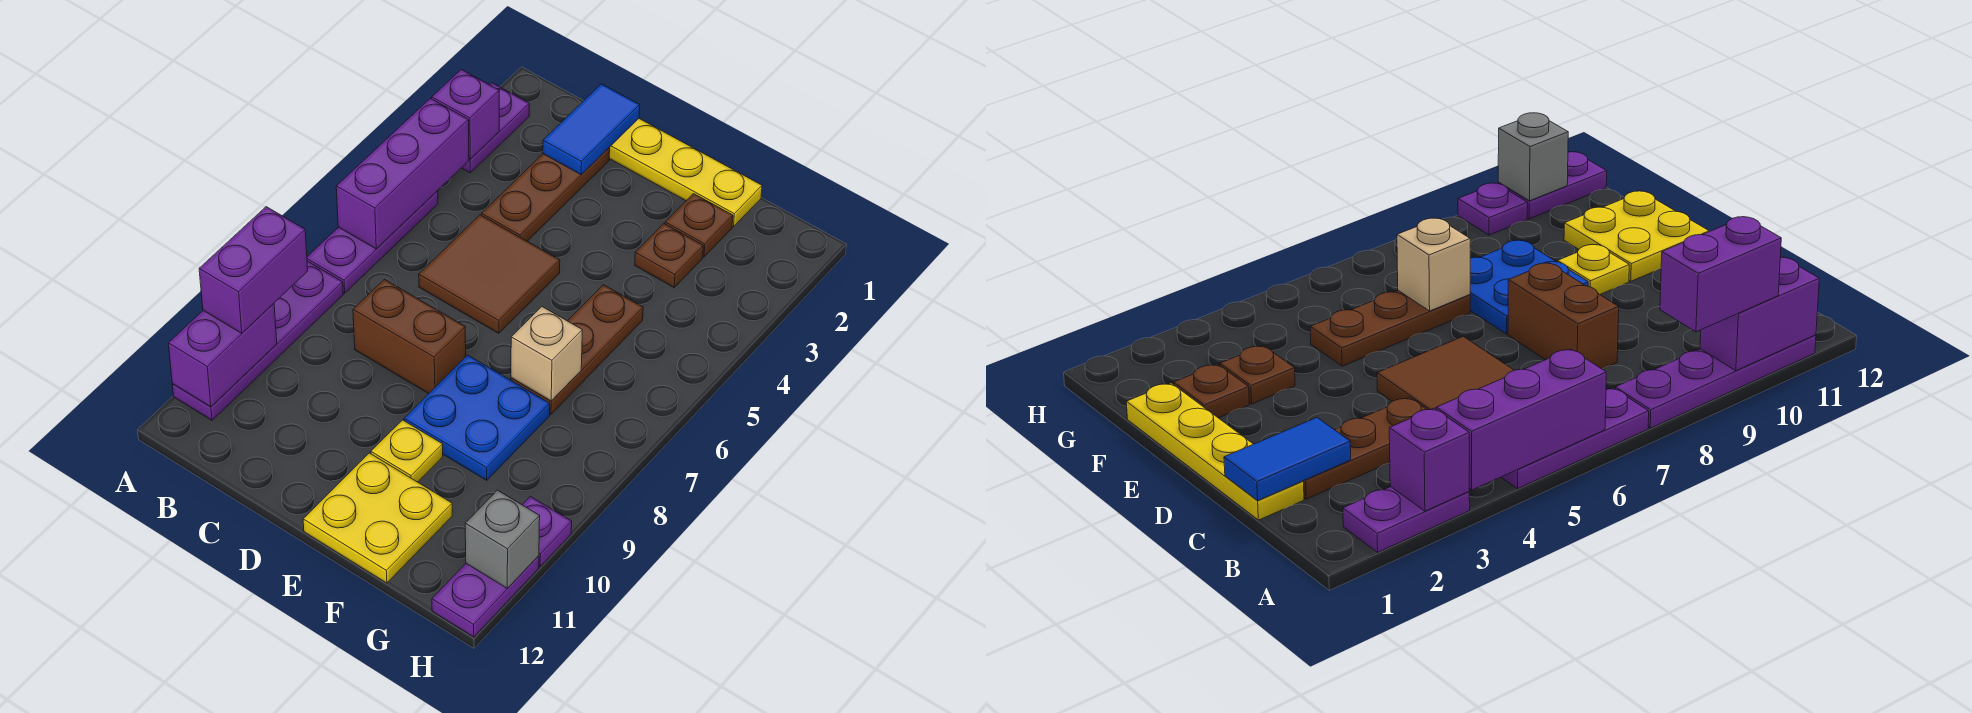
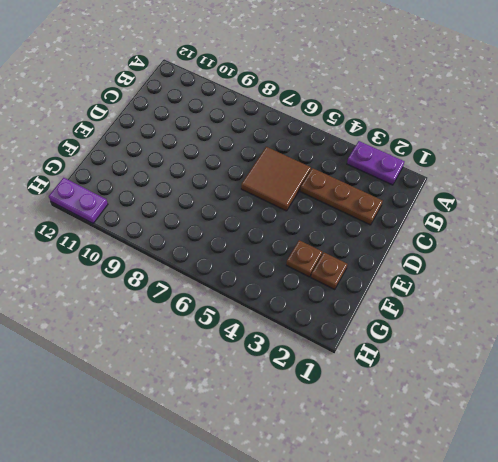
none -> purple plate A5:A7 level 1
none -> purple plate A8:A11 level 1
none -> yellow plate C1:F1 level 1

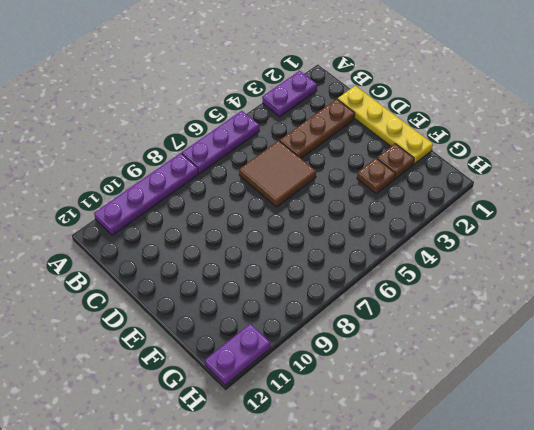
none -> brown brick C8:D8 level 1
none -> blue plate E8:F9 level 1
none -> yellow plate E10 level 1

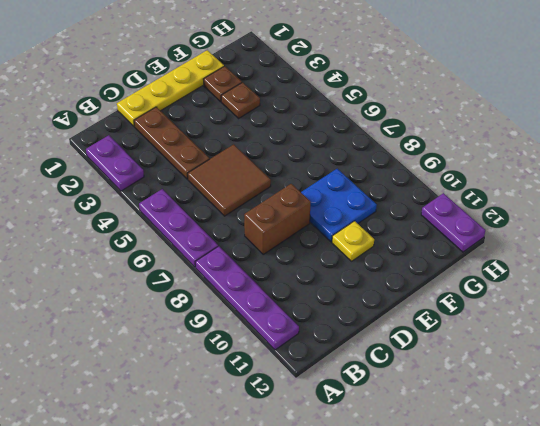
none -> yellow plate E11:F12 level 1
none -> brown plate F5:F7 level 1
none -> purple plate H10 level 1

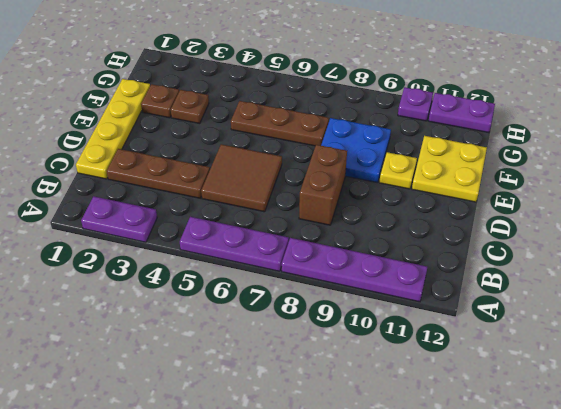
none -> purple brick A3 level 2
none -> purple brick A4:A6 level 2
none -> purple brick A10:A11 level 2

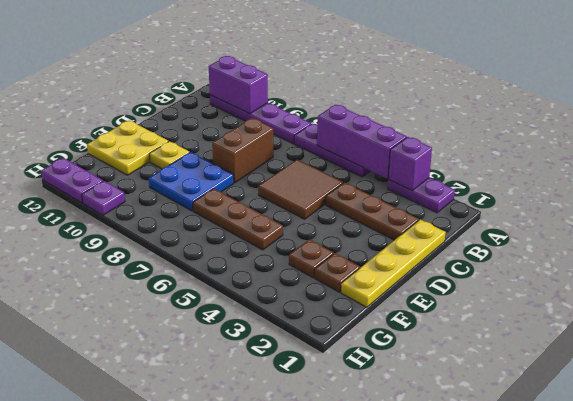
none -> blue tile C1:C2 level 2
none -> tan brick F7 level 2
none -> grey brick H11 level 2

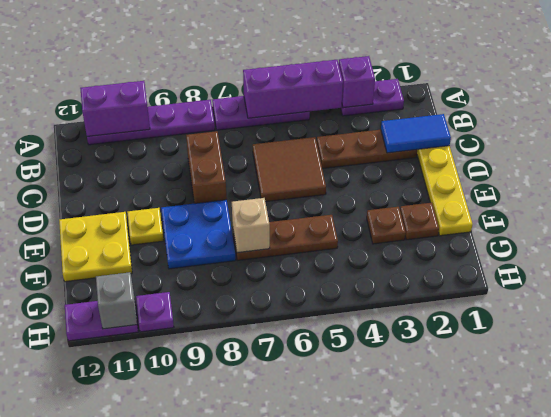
none -> purple brick A9:A10 level 3

